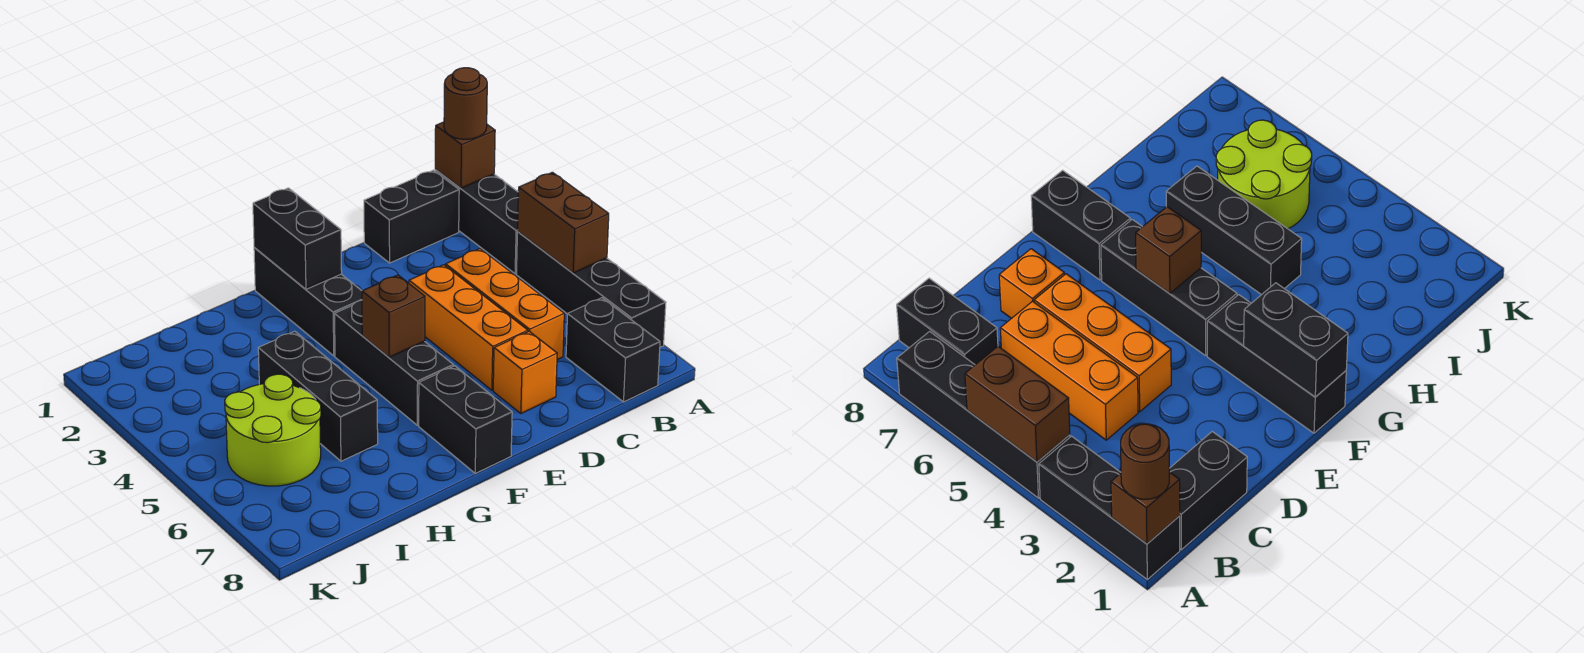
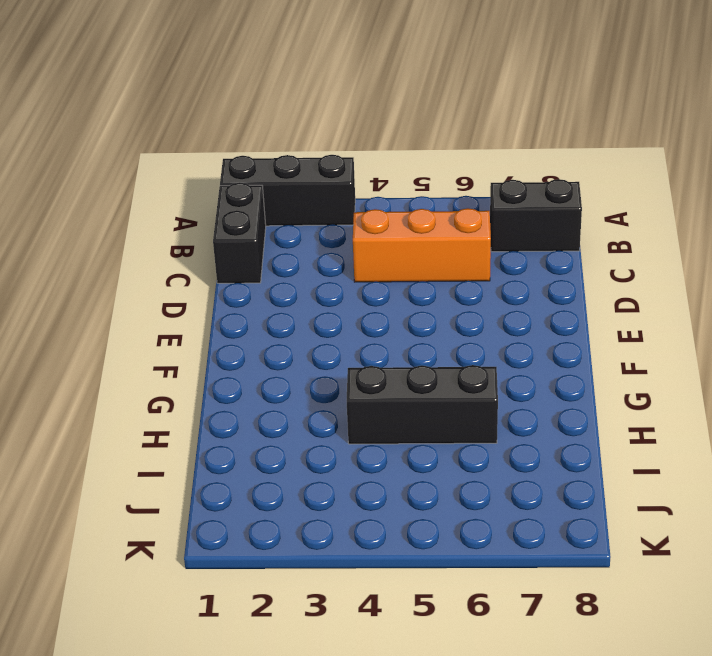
none -> black brick A4:A7 level 1
none -> orange brick D4:D6 level 1
none -> orange brick D7 level 1

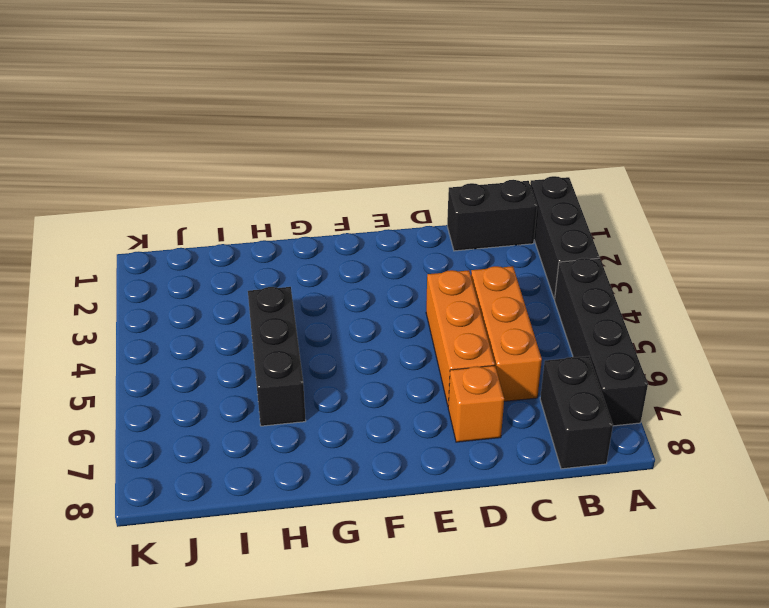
none -> black brick F1:F3 level 1
none -> black brick F4:F6 level 1
none -> black brick F7:F8 level 1

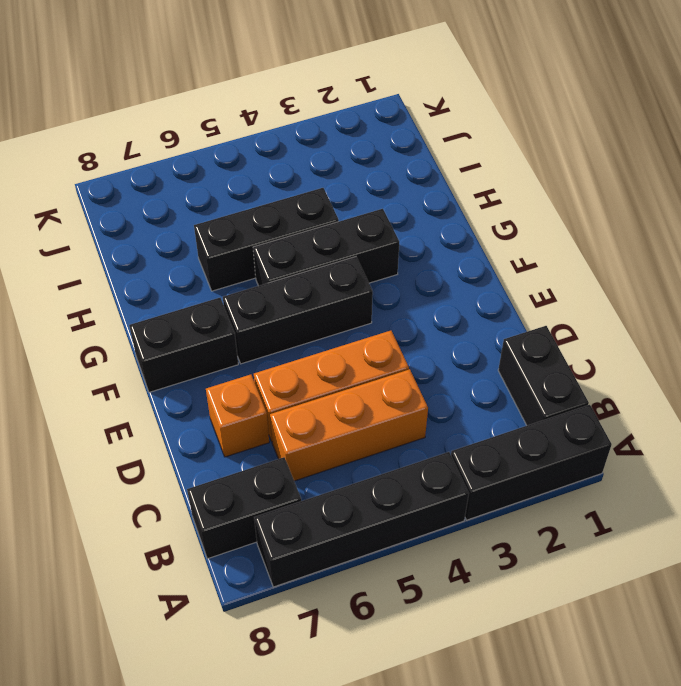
black brick G3:G5 level 1 -> black brick F1:F3 level 1
none -> lime round brick I5:J6 level 1
none -> brown brick A1 level 2
none -> brown brick A4:A5 level 2

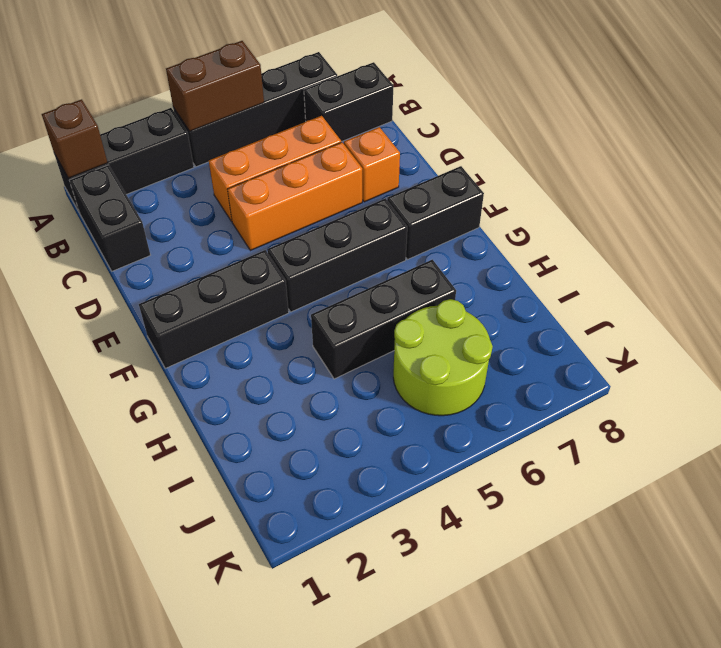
none -> black brick F1:F2 level 2
none -> brown brick F5 level 2
none -> brown round brick A1 level 3

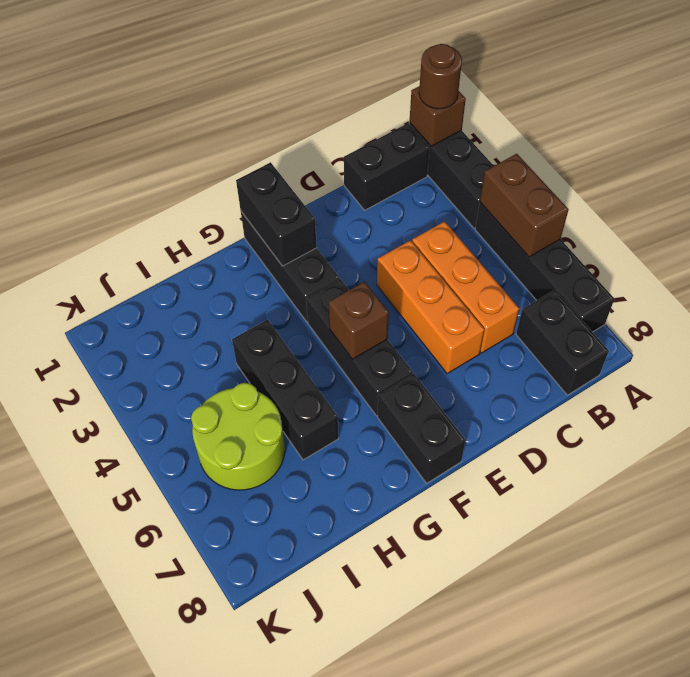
none -> orange brick D7 level 1

